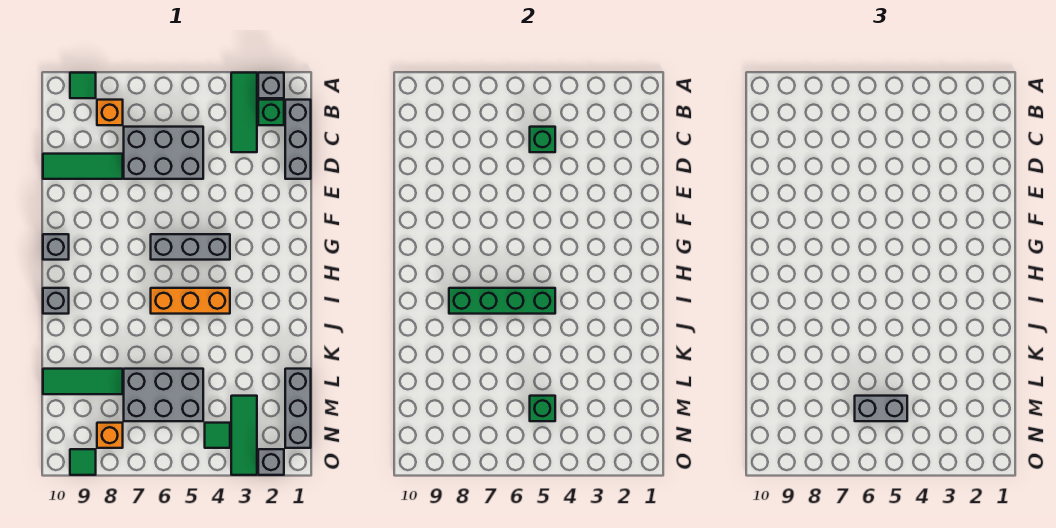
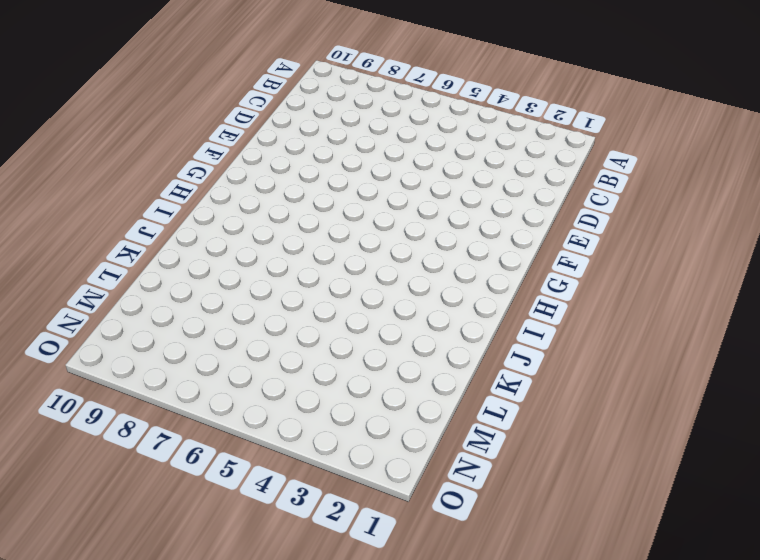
none -> grey brick A2 level 1
none -> green tile A3:C3 level 1
none -> green tile A9 level 1

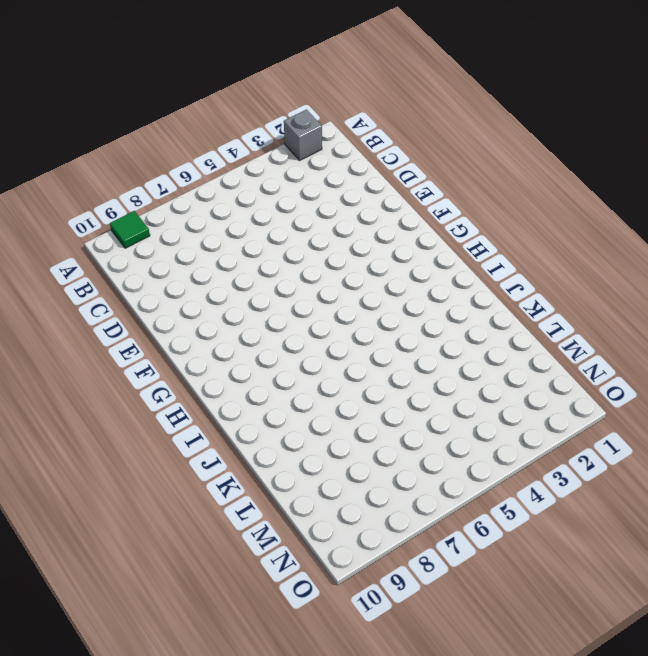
none -> green tile A3:C3 level 1
none -> grey brick B1:D1 level 1
none -> green brick B2 level 1

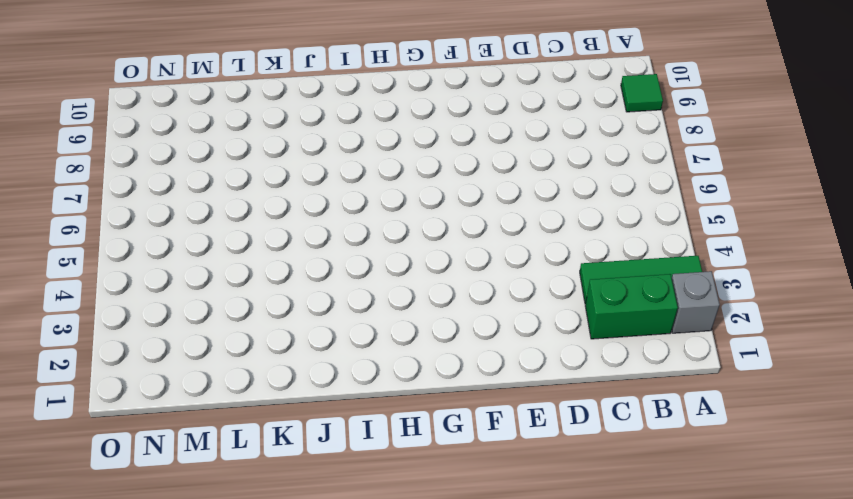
green brick B2:C2 level 1 -> green brick B2 level 1
none -> grey brick B1:D1 level 1
none -> orange brick B8 level 1
none -> grey brick C5:D7 level 1

